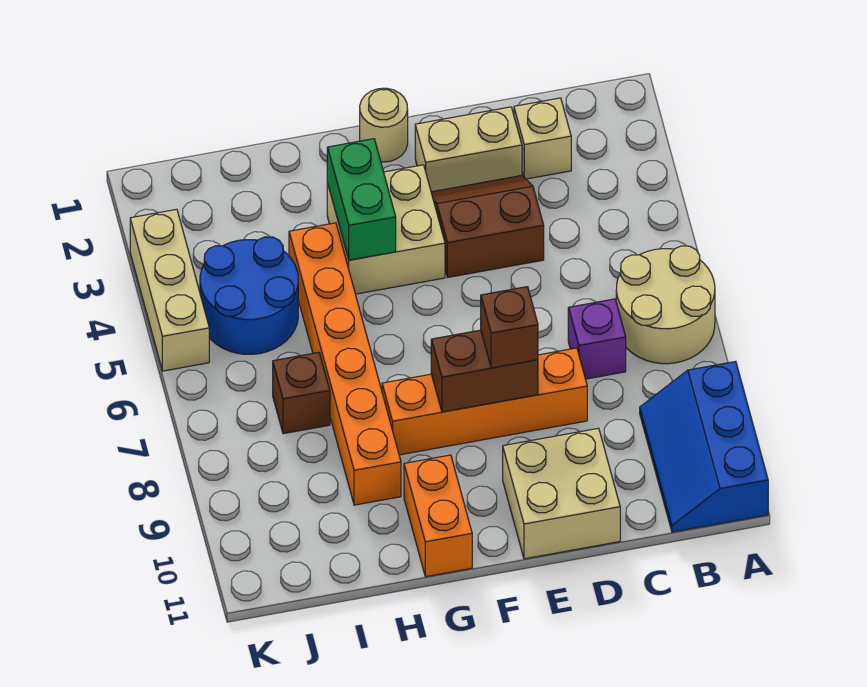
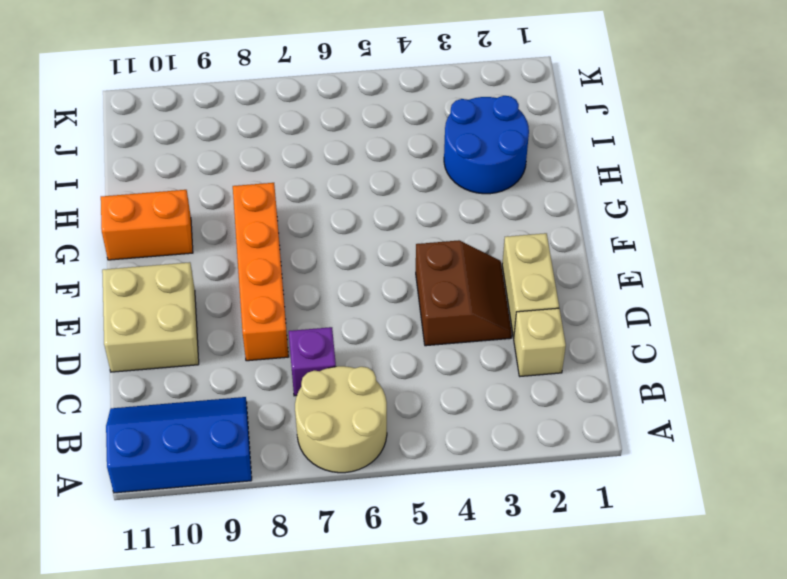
blue round brick H2:I3 level 1 -> blue round brick I4:J5 level 1
none -> tan round brick F1 level 1
none -> tan brick F3:G4 level 1
none -> orange brick H4:H9 level 1

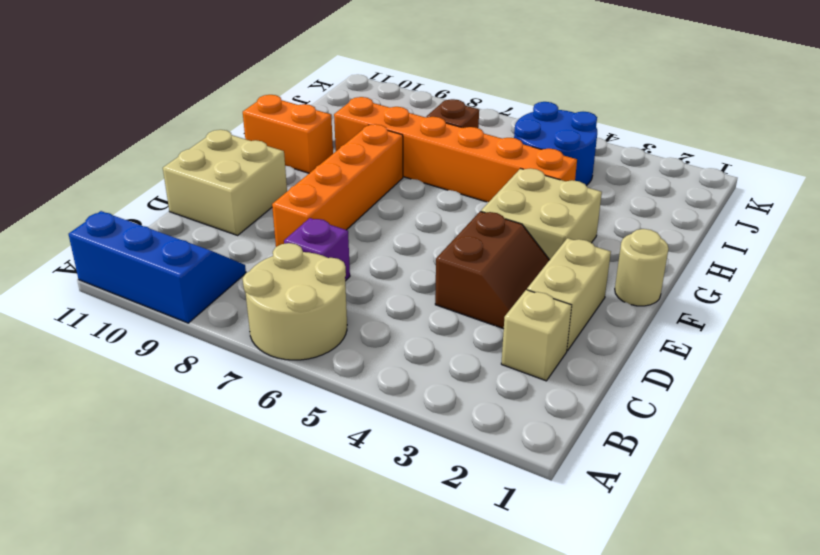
none -> tan brick K3:K5 level 1
none -> brown brick E8:F8 level 2
none -> green brick G3:G4 level 2

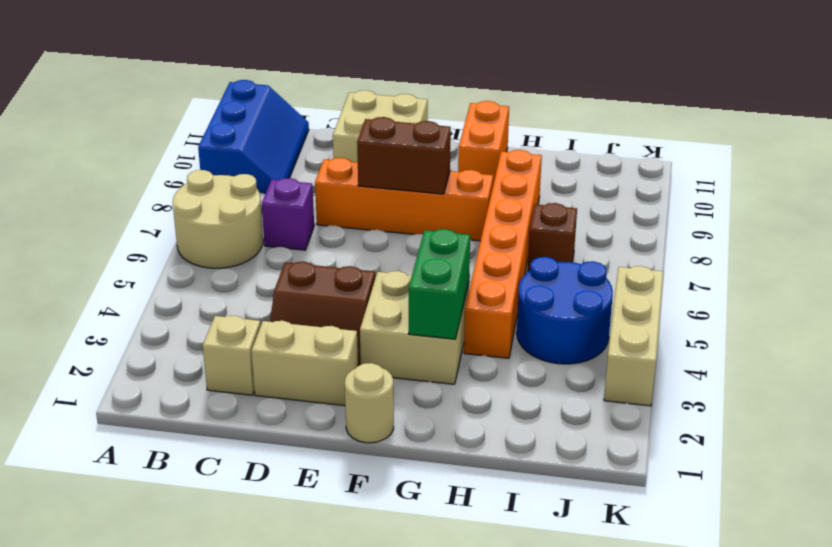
none -> brown brick E8 level 3

